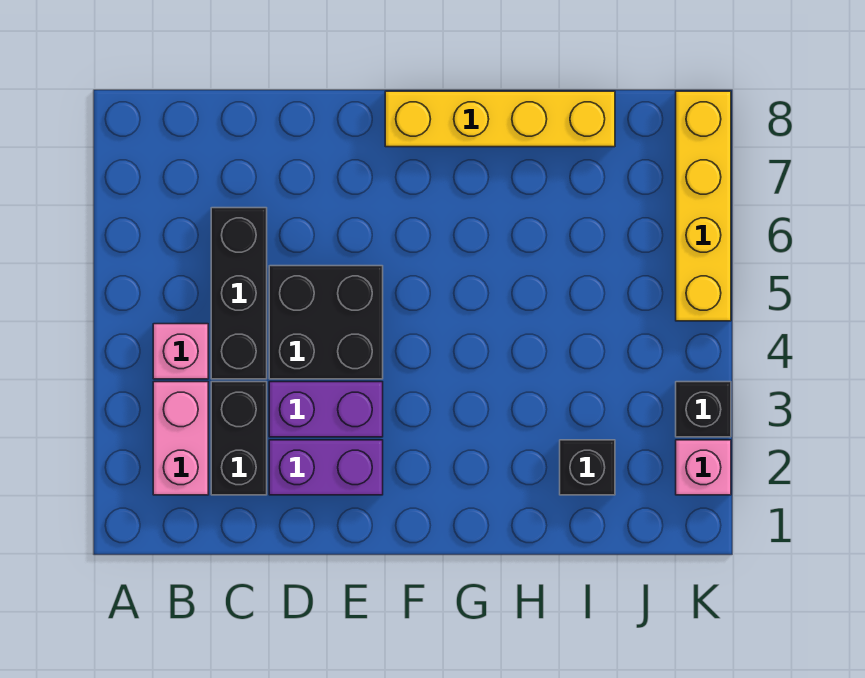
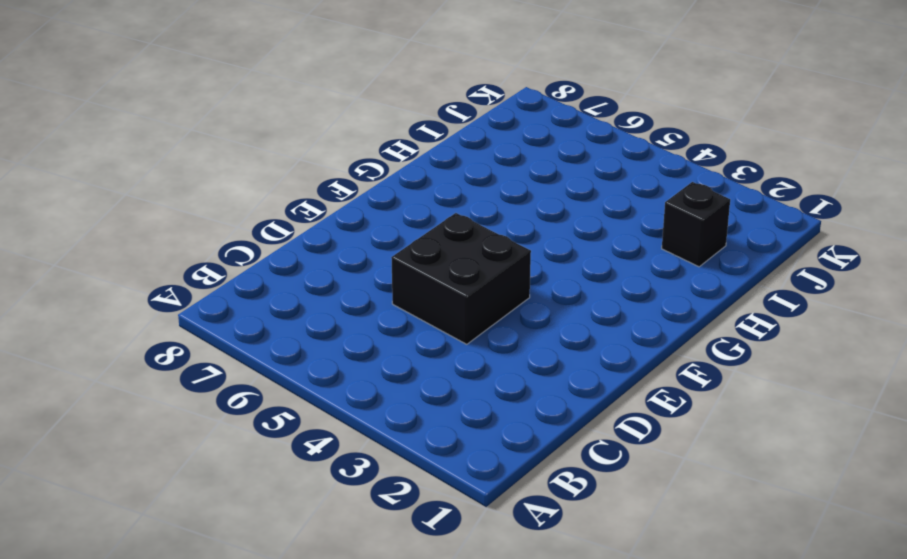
none -> pink brick B2:B3 level 1
none -> pink brick B4 level 1
none -> black brick C2:C3 level 1

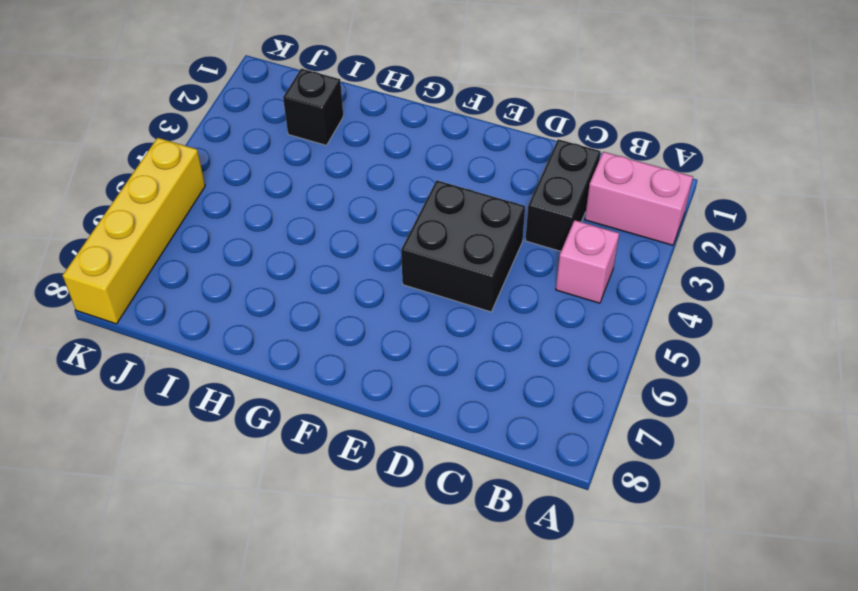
pink brick A2:B2 level 1 -> pink brick B2:B3 level 1
none -> black brick C4:C6 level 1
none -> purple brick D2:E2 level 1
none -> purple brick D3:E3 level 1

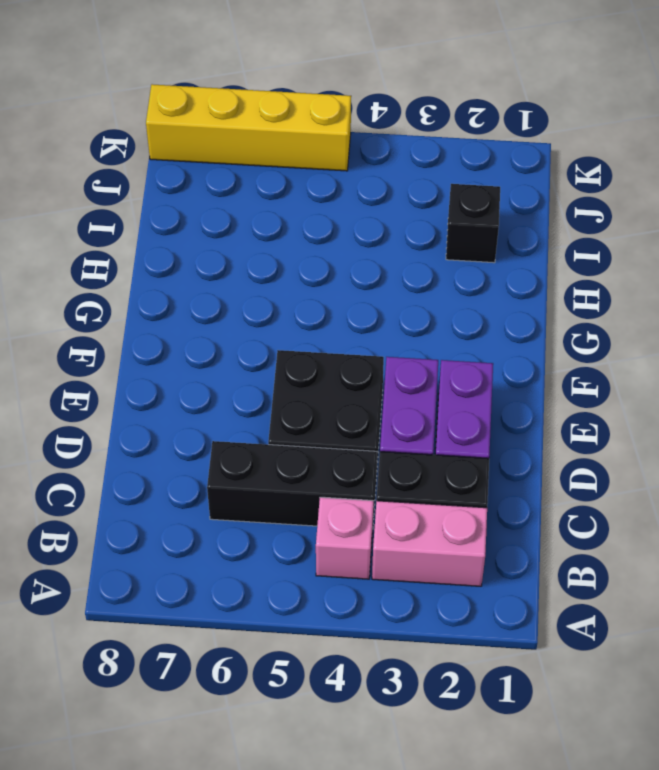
none -> yellow brick F8:I8 level 1
none -> pink brick K2 level 1
none -> black brick K3 level 1

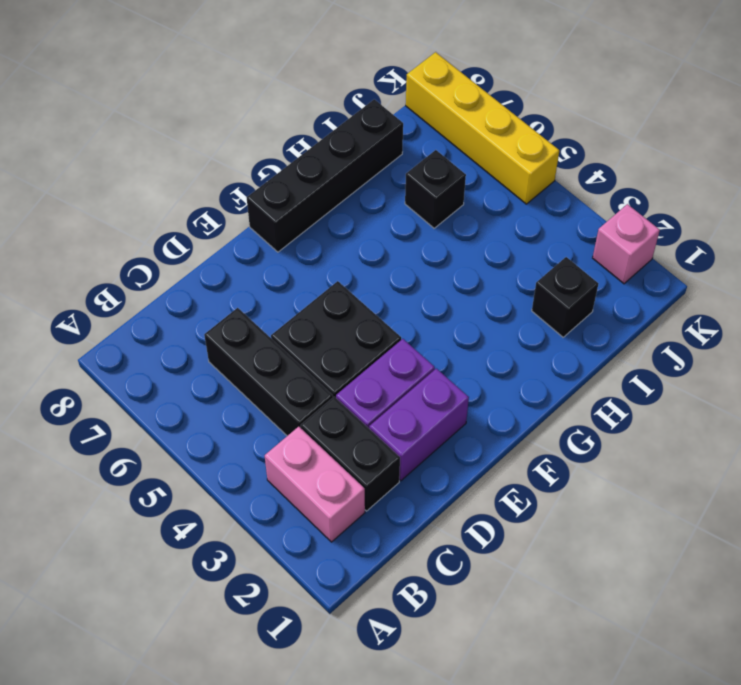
black brick F8:I8 level 1 -> yellow brick F8:I8 level 1
black brick I6 level 1 -> black brick K3 level 1
none -> pink brick B4 level 1

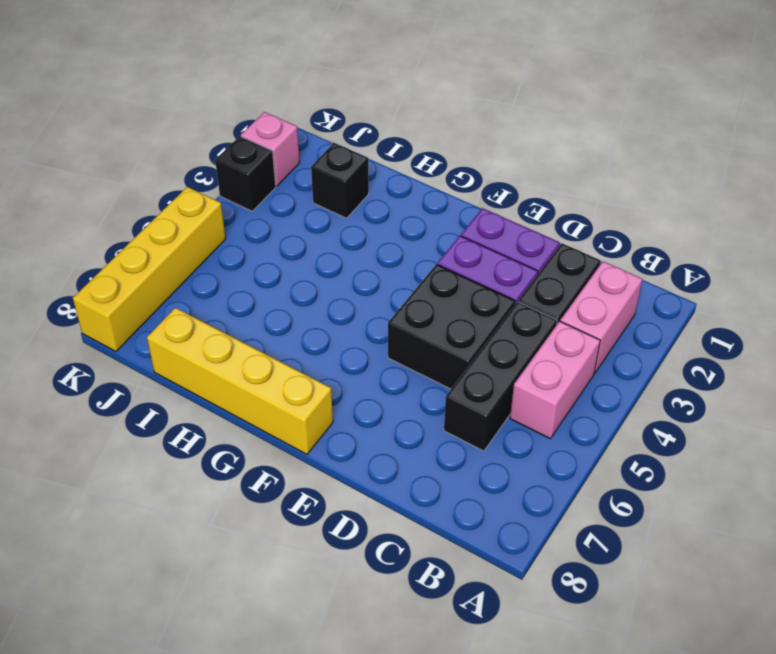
pink brick B4:B5 level 1 -> pink brick B4 level 1

